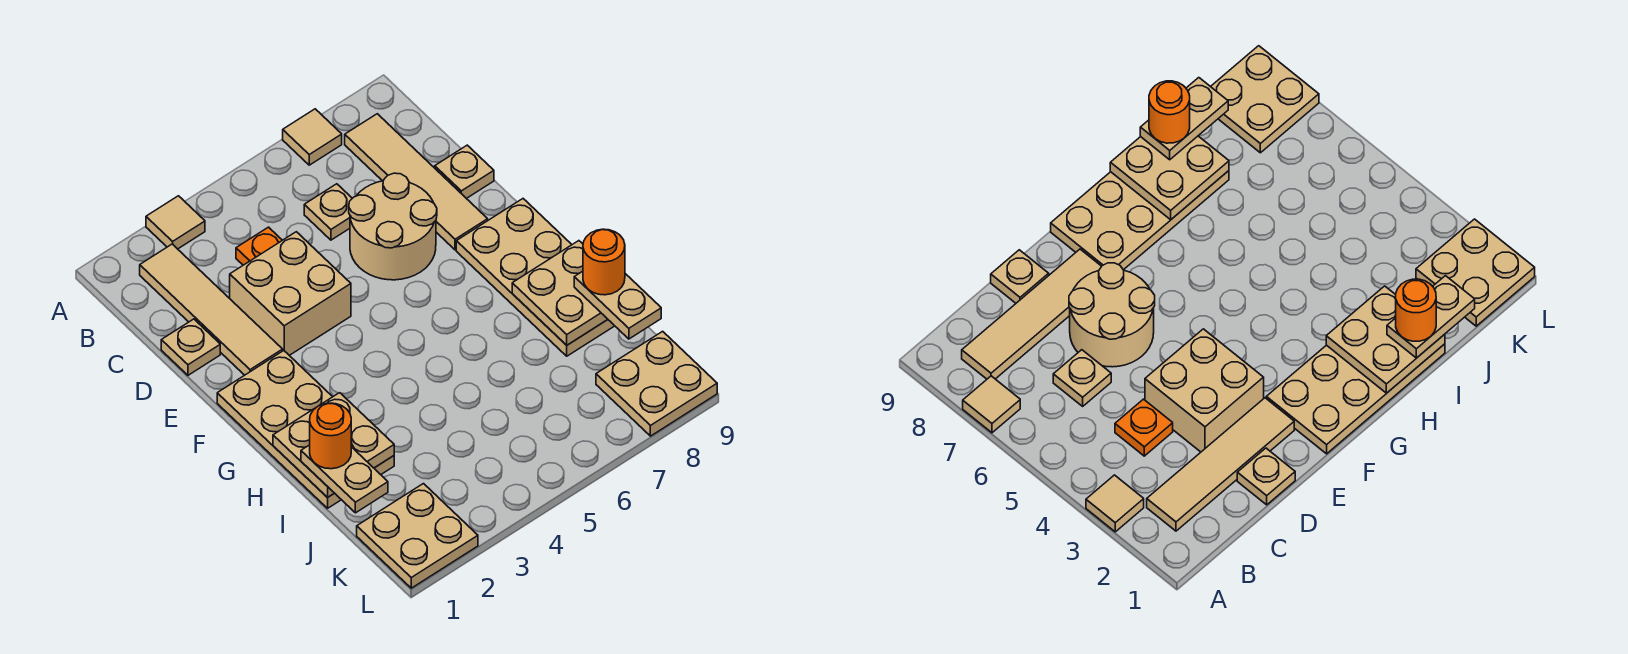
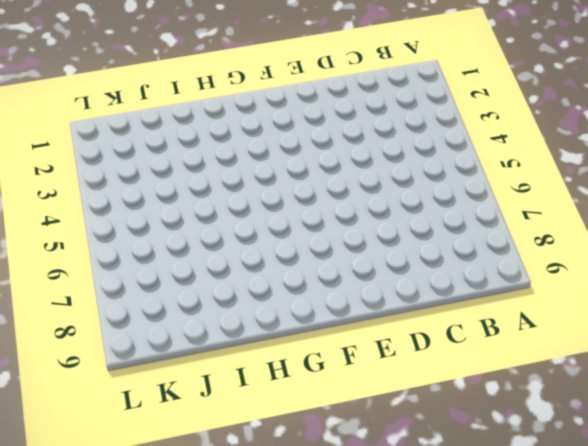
none -> tan tile A3 level 1
none -> tan tile A7 level 1
none -> tan tile B2:E2 level 1

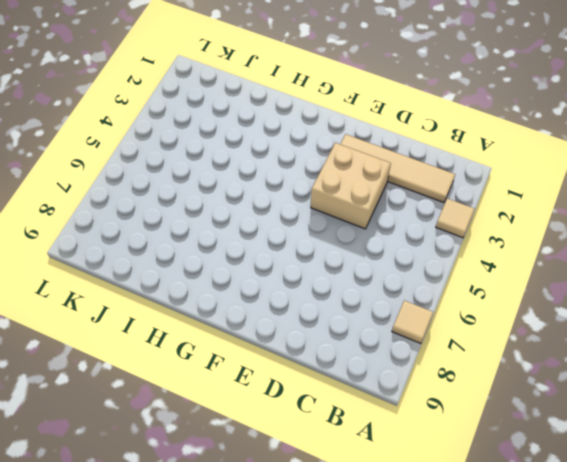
none -> tan tile B8:E8 level 1
none -> orange plate C4 level 1
none -> tan plate C6 level 1

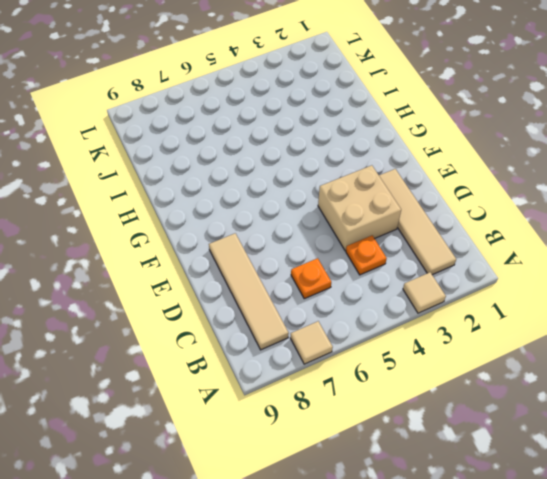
orange plate C6 level 1 -> tan plate C6 level 1
none -> tan plate D1 level 1
none -> tan round brick D6:E7 level 1
none -> tan plate D9 level 1

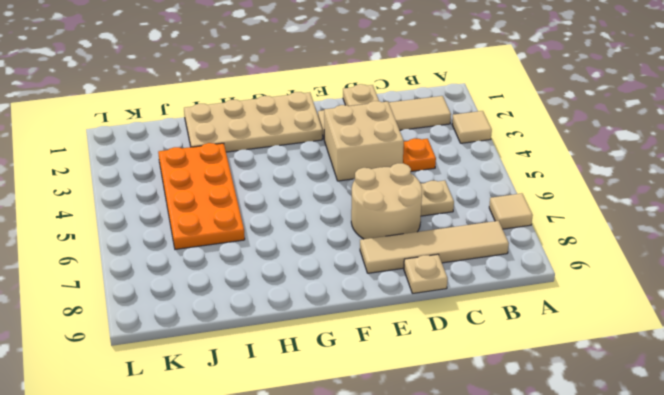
orange plate I3:J6 level 1 -> none
none -> tan plate F8:I9 level 1
none -> tan plate K1:L2 level 1
none -> tan plate K8:L9 level 1

